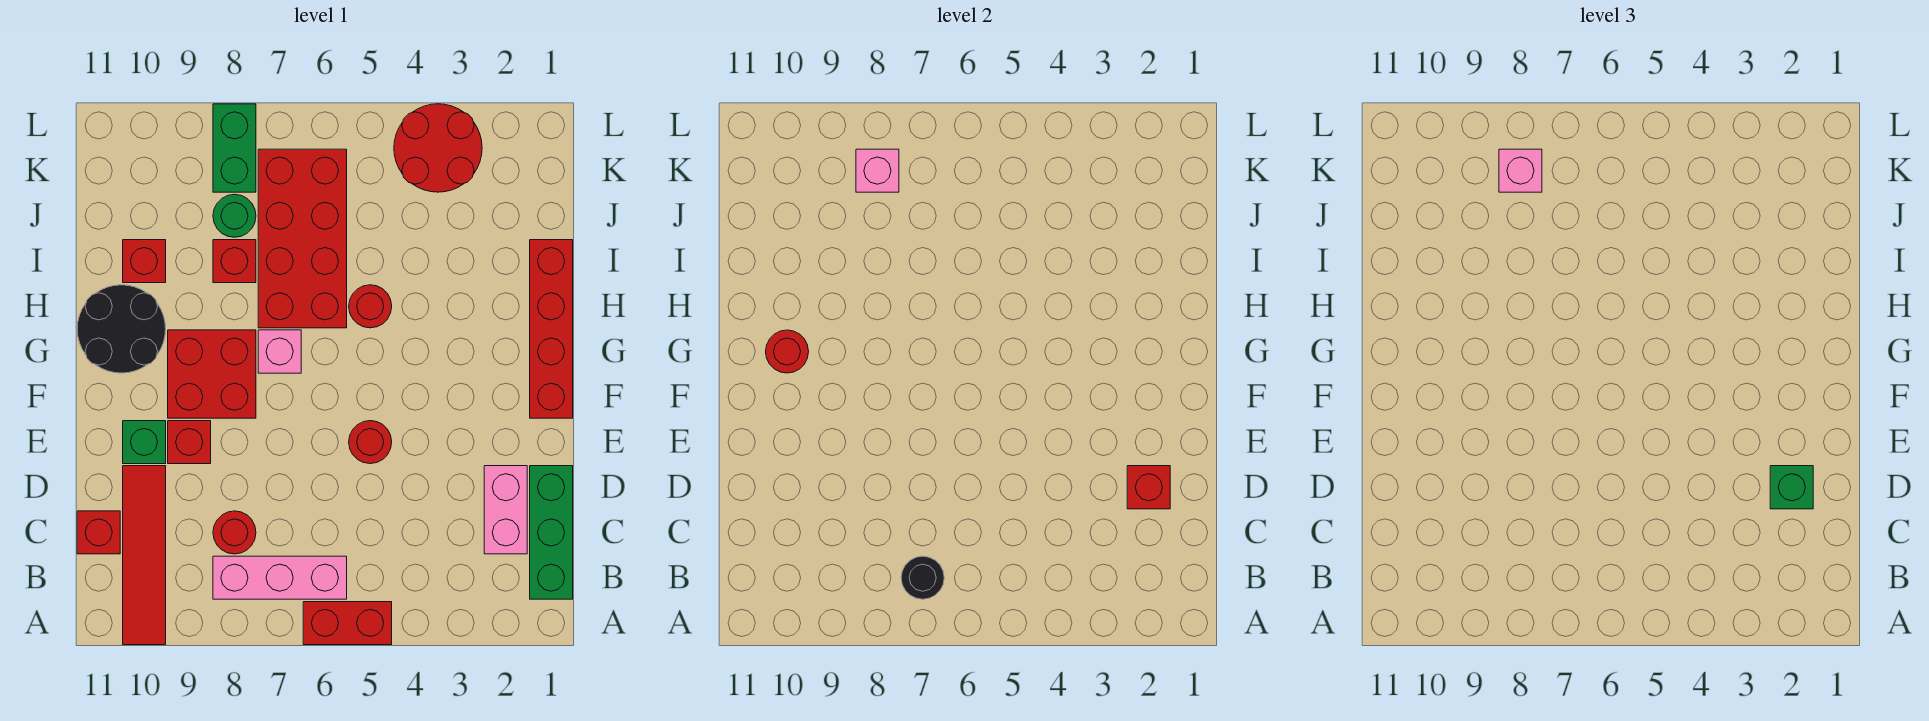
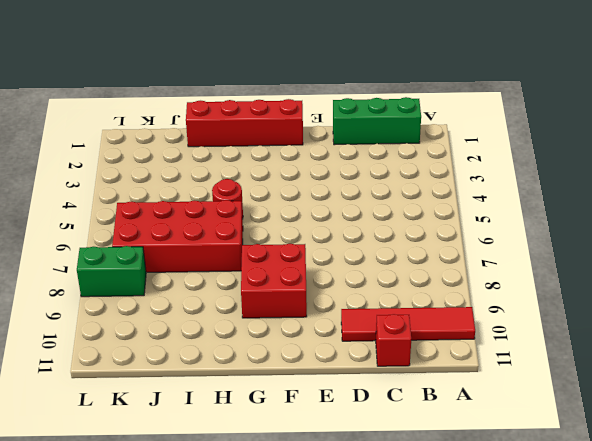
none -> red brick A5:A6 level 1
none -> pink brick B6:B8 level 1
none -> pink brick C2:D2 level 1

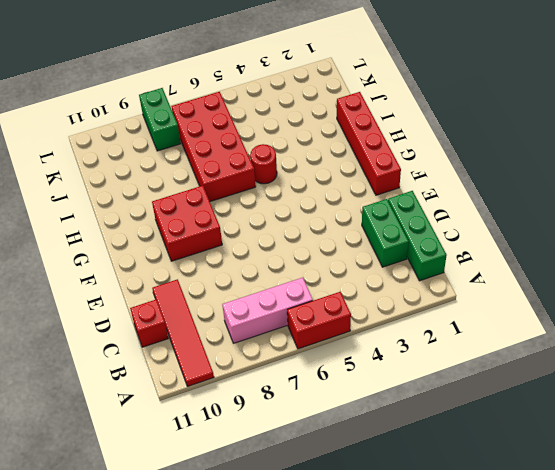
green brick C2:D2 level 1 -> pink brick C2:D2 level 1
none -> red round brick C8 level 1
none -> red round brick E5 level 1
none -> red brick E9 level 1

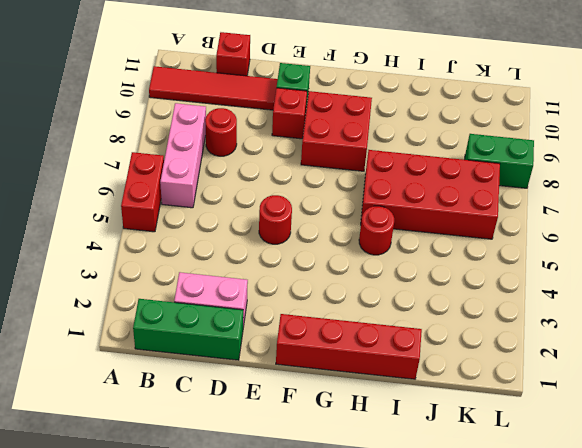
none -> pink brick G7 level 1
none -> black round brick G10:H11 level 1
none -> red brick I8 level 1

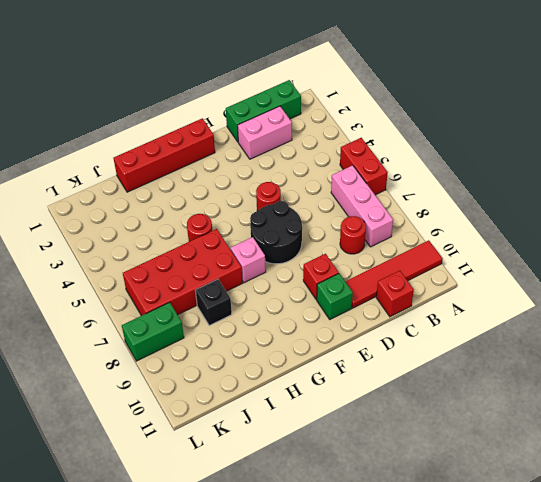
black round brick E6:F7 level 1 -> black round brick G10:H11 level 1
black brick I8 level 1 -> red brick I8 level 1
none -> red brick F8:G9 level 1
none -> red brick I10 level 1
none -> green round brick J8 level 1

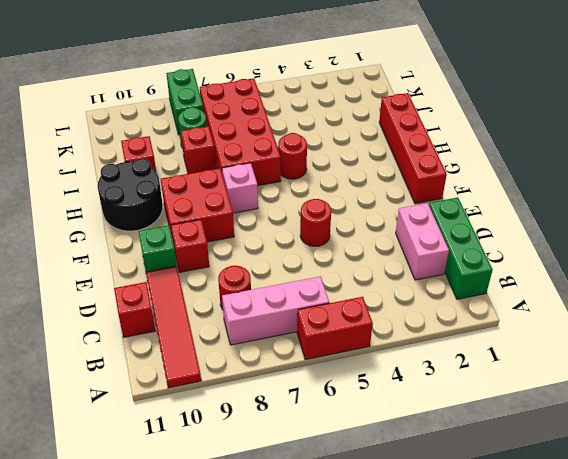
none -> red round brick K3:L4 level 1
none -> black round brick B7 level 2
none -> red brick D2 level 2

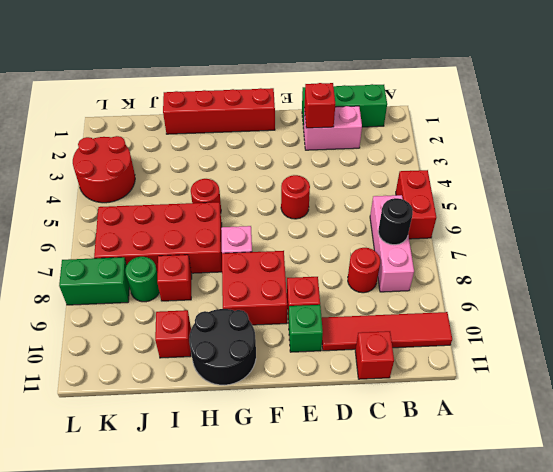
none -> red round brick G10 level 2
none -> pink brick K8 level 2
none -> green brick D2 level 3

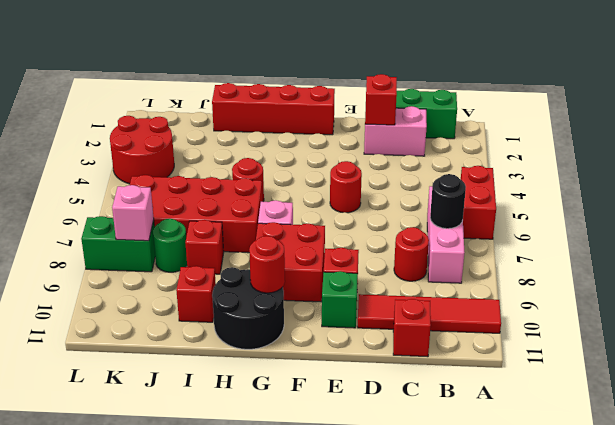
none -> green brick D2 level 3
none -> pink brick K8 level 3

